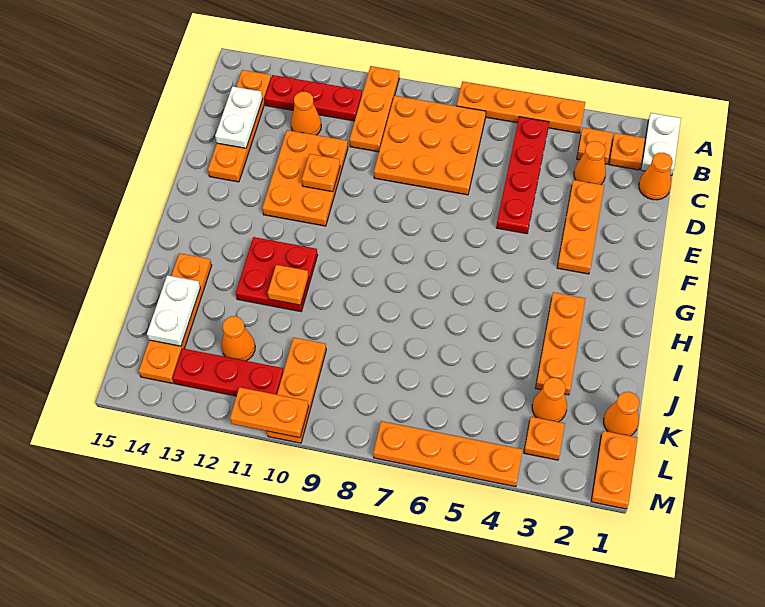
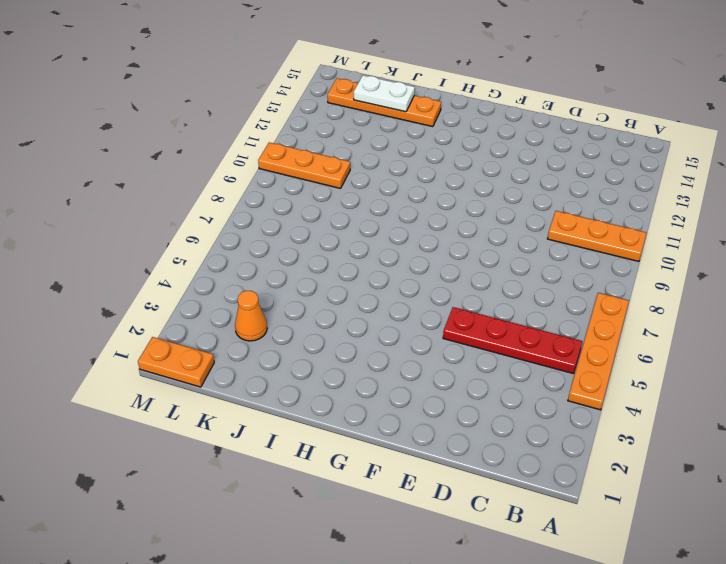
none -> white plate A1:B1 level 1
none -> orange plate B2 level 1
none -> orange plate B3 level 1
none -> orange plate B7:D9 level 1

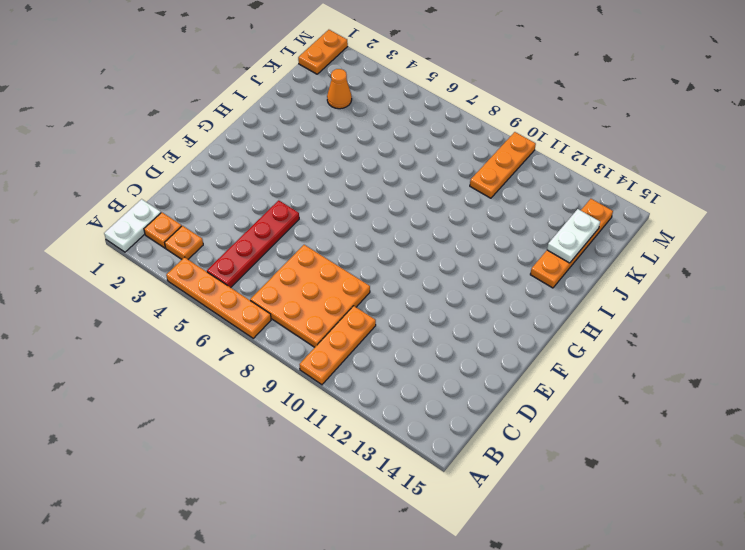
none -> red plate B11:B13 level 1
none -> orange plate B14:E14 level 1
none -> orange cone C1 level 1
none -> orange cone C3 level 1

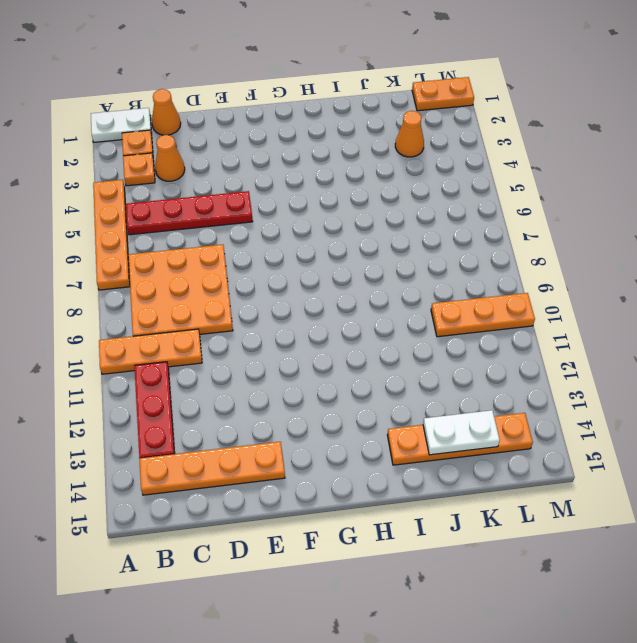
none -> orange cone C12 level 1
none -> orange plate D3:F3 level 1
none -> orange plate D11:F12 level 1
none -> orange plate H3:J3 level 1

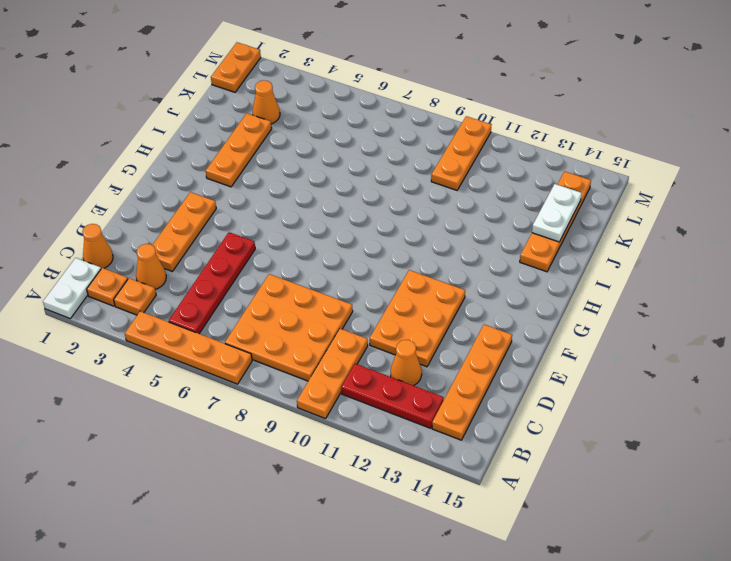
none -> red plate H11:I12 level 1
none -> orange cone K1 level 1
none -> orange cone K12 level 1
none -> orange plate L3 level 1

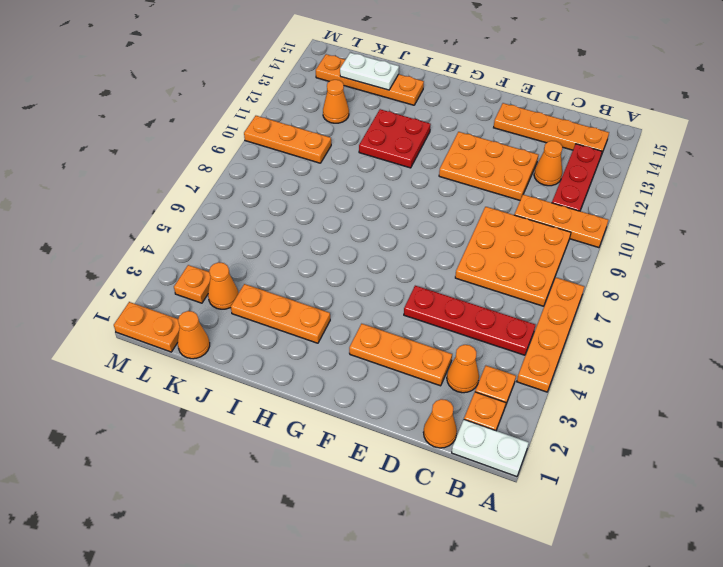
none -> red plate L11:L13 level 1
none -> orange plate M4:M7 level 1
none -> white plate C14:D14 level 2
none -> orange plate E11 level 2

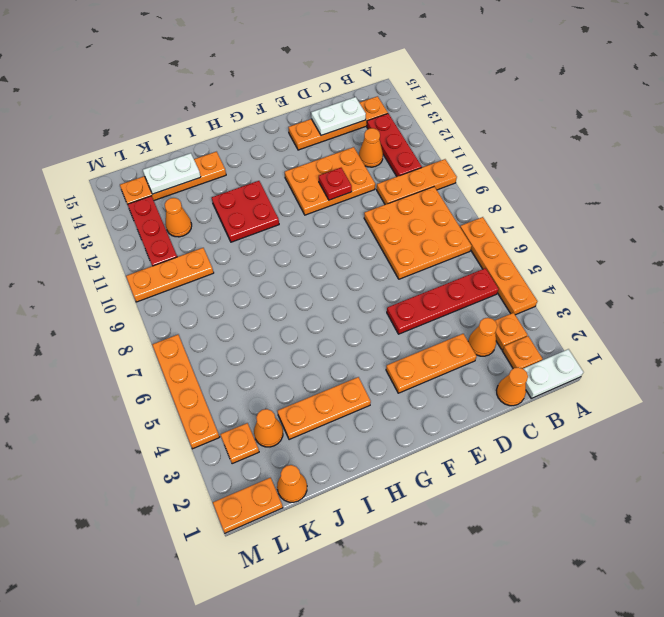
red plate E11 level 2 -> orange plate E11 level 2
none -> orange plate I11 level 2
none -> orange plate M10:M11 level 2

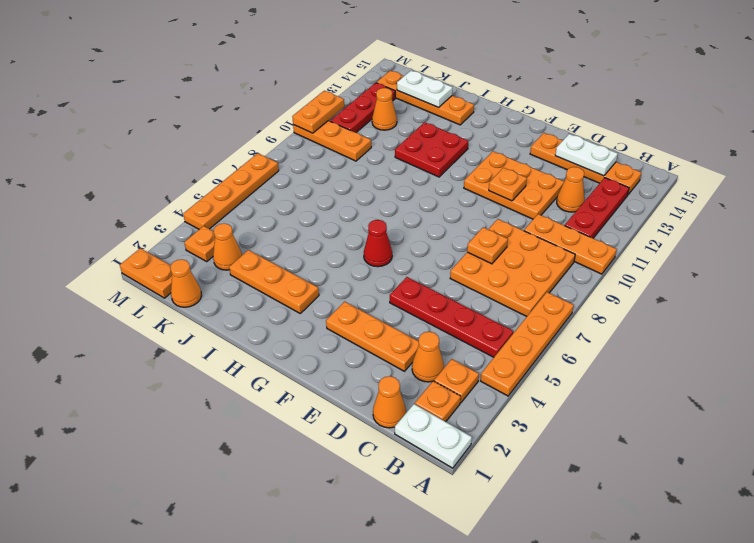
orange plate D8 level 2 -> orange plate I11 level 2
red cone G6 level 1 -> none

